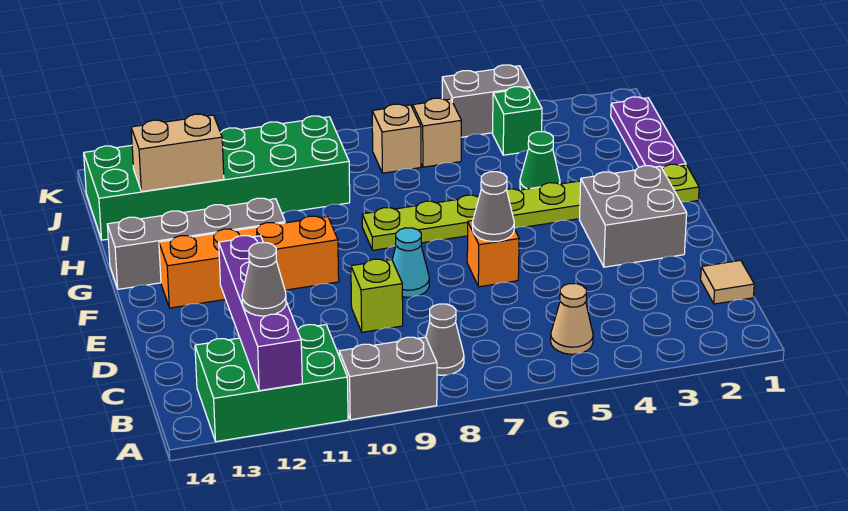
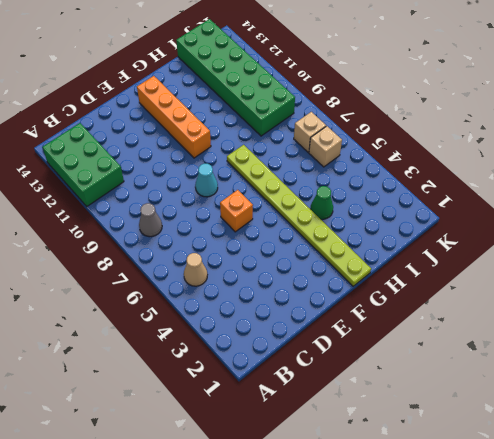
none -> grey brick A9:A10 level 1
none -> tan tile C1 level 1
none -> lime brick D9 level 1

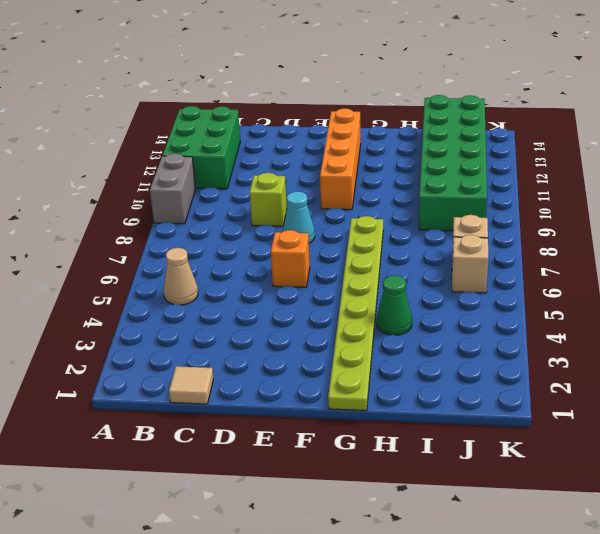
none -> grey cone B8 level 1
none -> grey brick E2:F3 level 1
none -> grey brick G11:G14 level 1

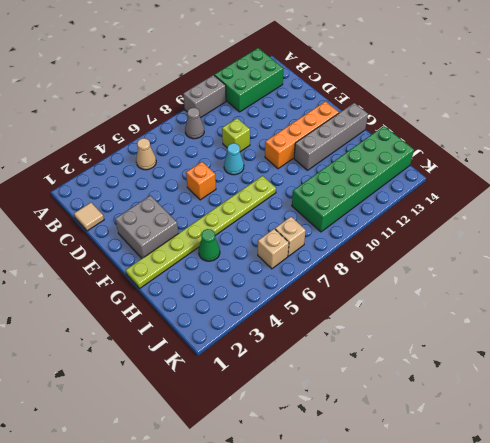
none -> purple plate H1:J1 level 1
none -> green brick J4 level 1
none -> grey brick K4:K5 level 1

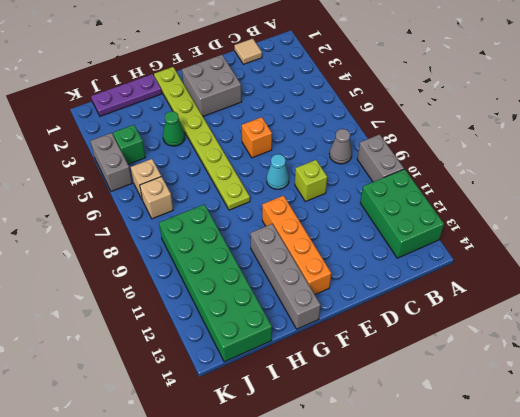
none -> tan cone B5 level 1
none -> purple brick A12:D12 level 2
none -> grey cone E6 level 2

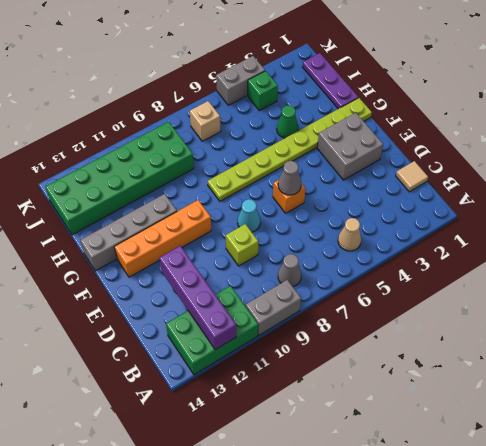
none -> tan brick J6 level 1
none -> tan brick I12:I13 level 2
none -> grey cone B12 level 3

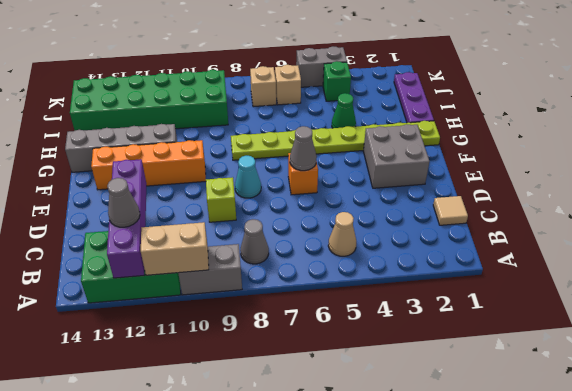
tan brick A10:A11 level 2 -> tan brick I12:I13 level 2

